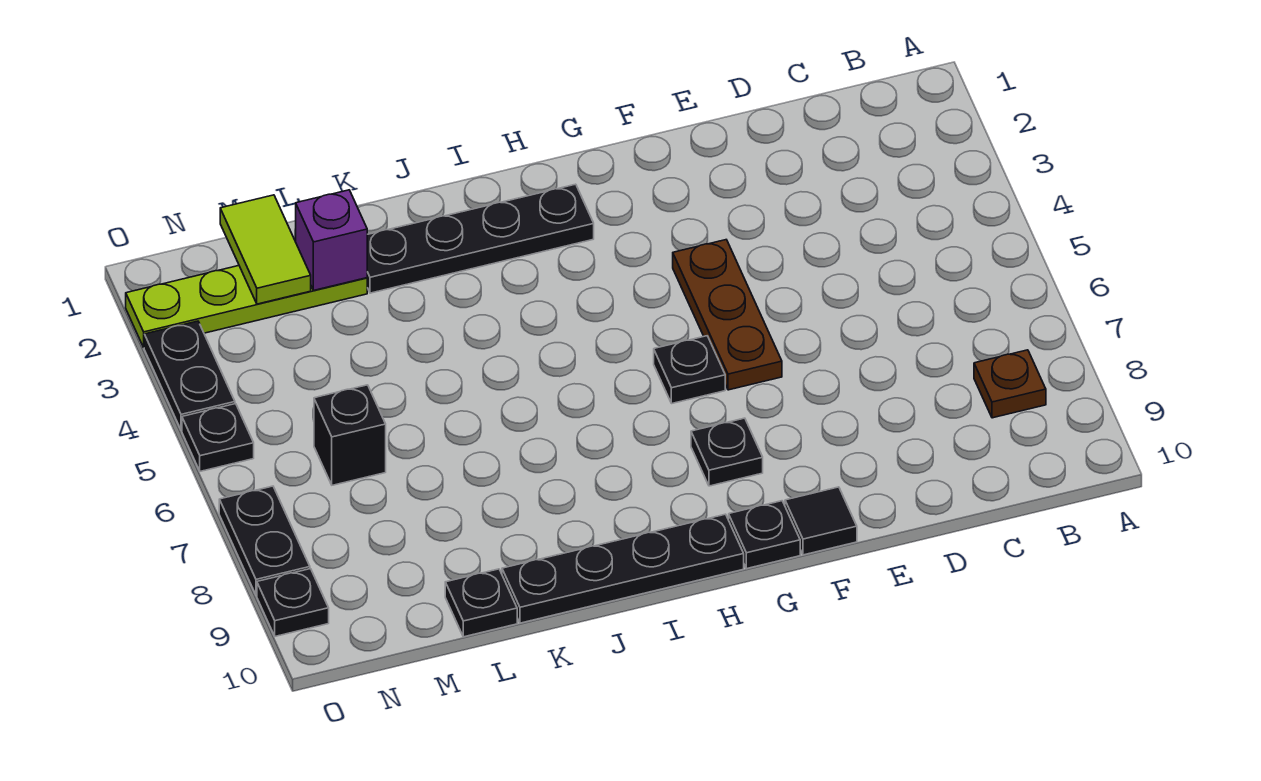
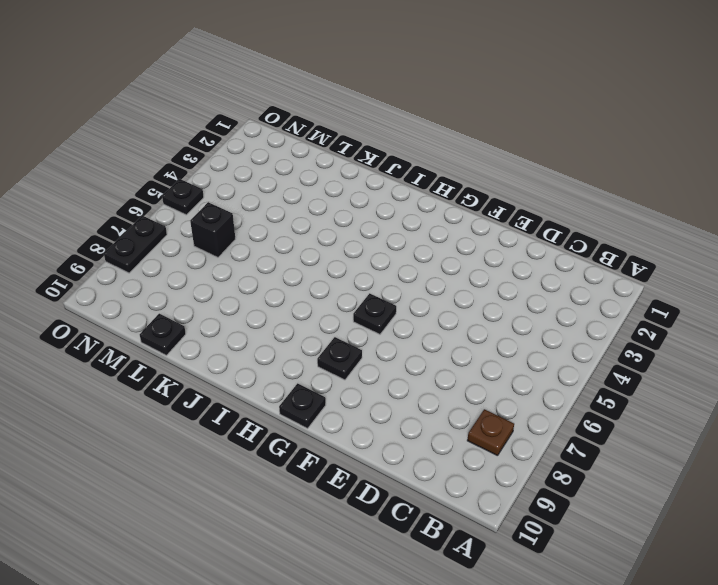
none -> brown plate F4:F6 level 1
none -> black tile F10 level 1
none -> black plate H2:K2 level 1

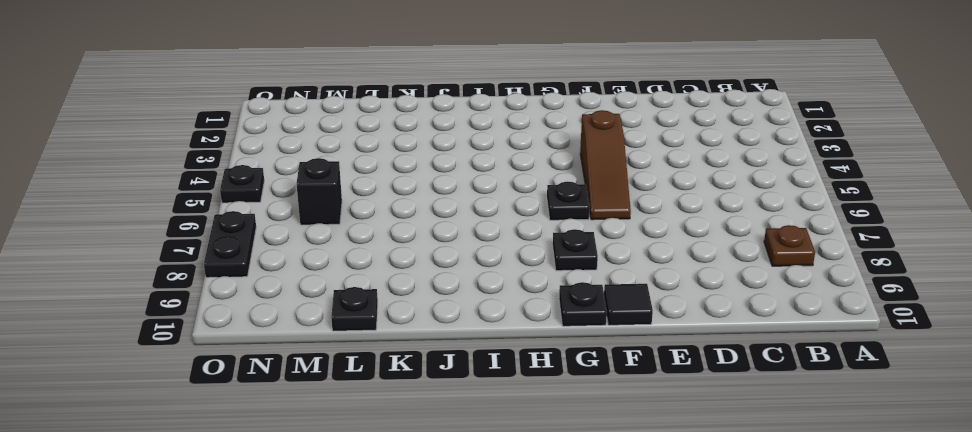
brown slope F4:F6 level 1 top 4 -> brown plate F4:F6 level 1
none -> black plate H2:K2 level 1
none -> black plate H10:K10 level 1
none -> lime plate L2:O2 level 1

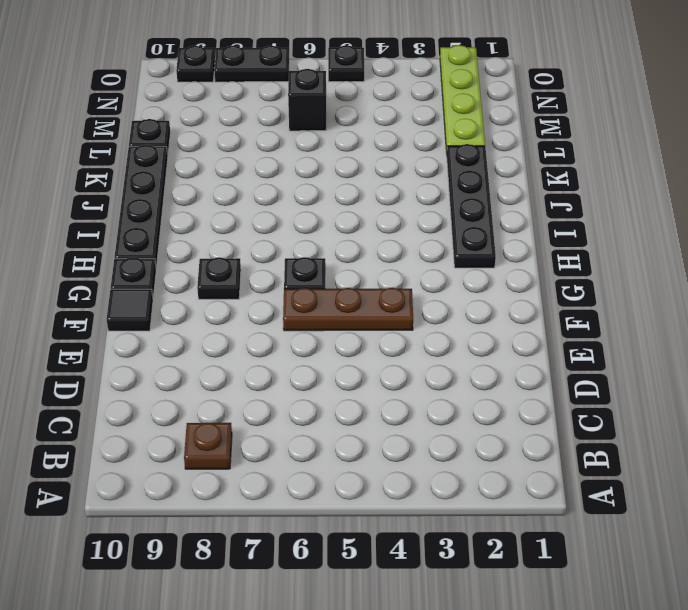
none -> black plate O3:O4 level 1
none -> purple brick L2 level 2
none -> lime tile M1:M2 level 2

